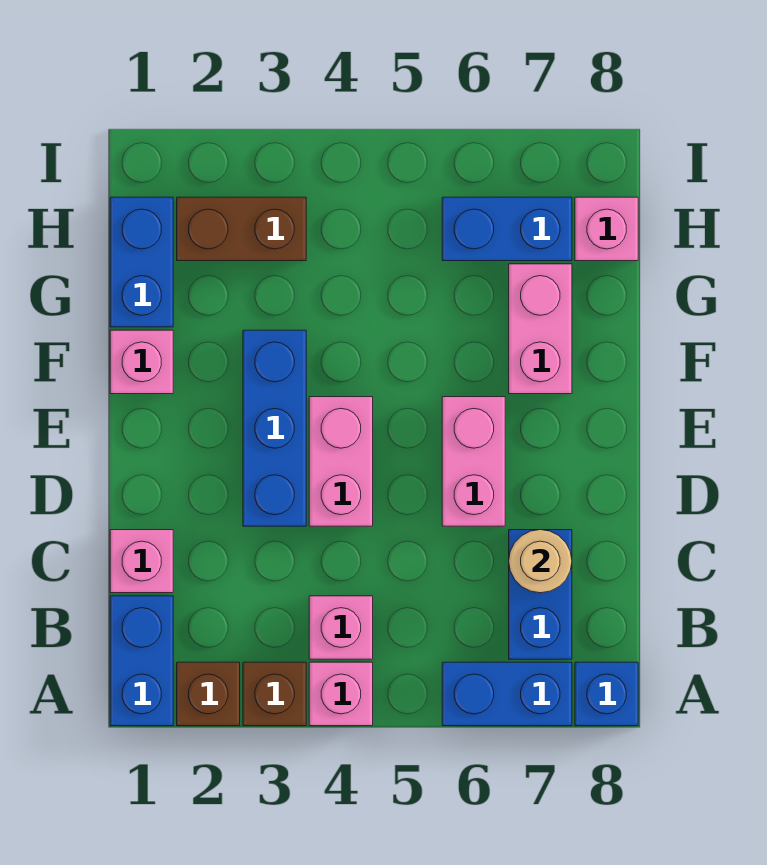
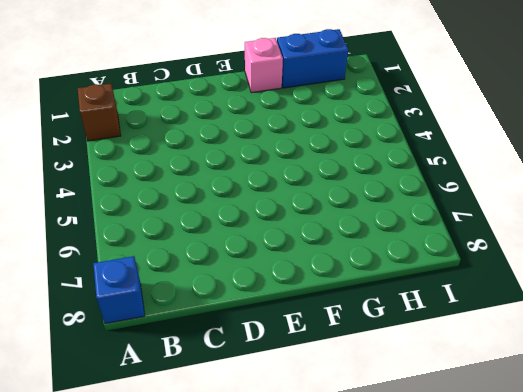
none -> blue brick A1:B1 level 1
none -> brown brick A3 level 1
none -> pink brick A4 level 1

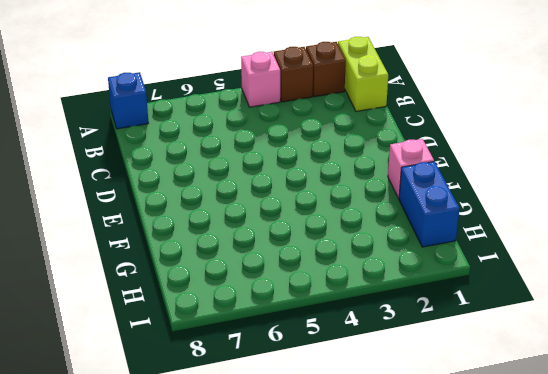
lime brick A1:B1 level 1 -> blue brick A1:B1 level 1
none -> blue brick A6:A7 level 1
none -> pink brick B4 level 1
none -> blue brick B7:C7 level 1

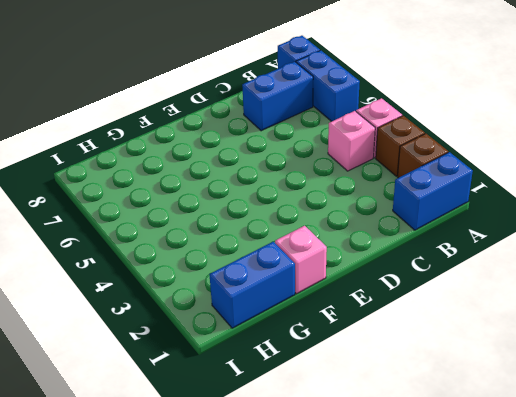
none -> pink brick C1 level 1
none -> blue brick D3:F3 level 1
none -> pink brick D4:E4 level 1

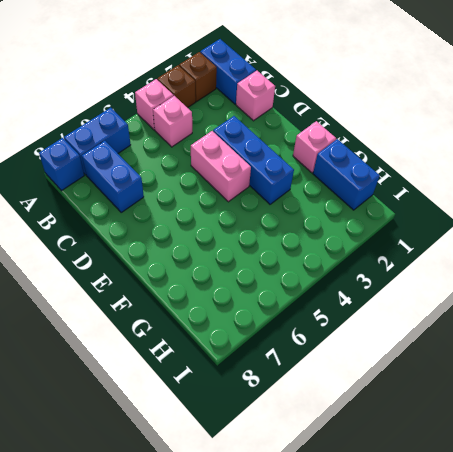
none -> pink brick D6:E6 level 1
none -> pink brick F7:G7 level 1
none -> brown brick H2:H3 level 1

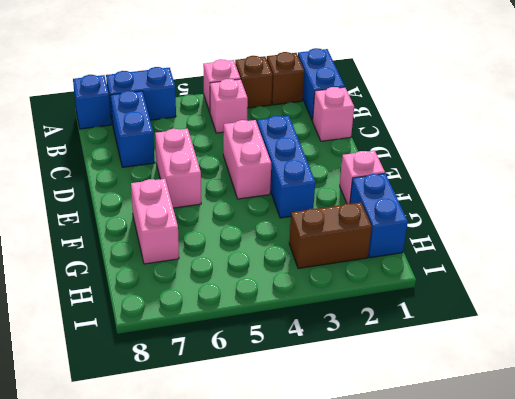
none -> blue brick H6:H7 level 1
none -> pink brick H8 level 1
none -> tan round brick C7 level 2

